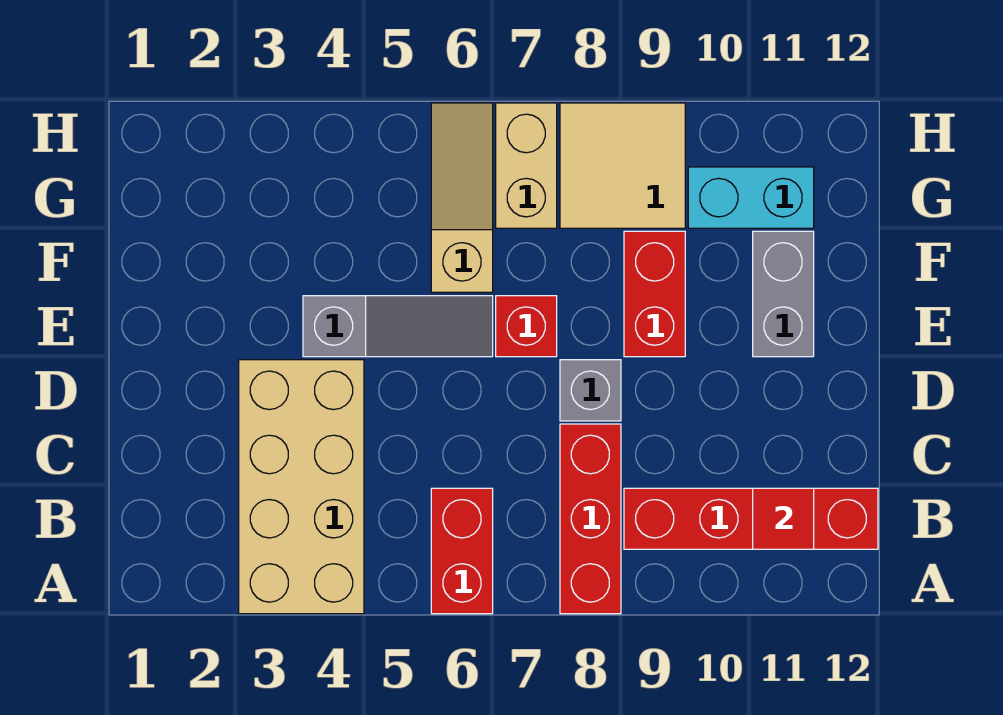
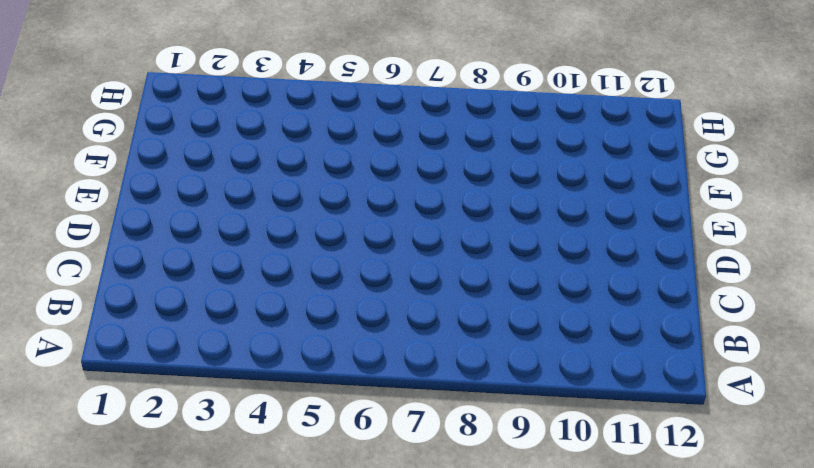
none -> tan brick A3:D4 level 1
none -> red brick A6:B6 level 1
none -> red brick A8:C8 level 1

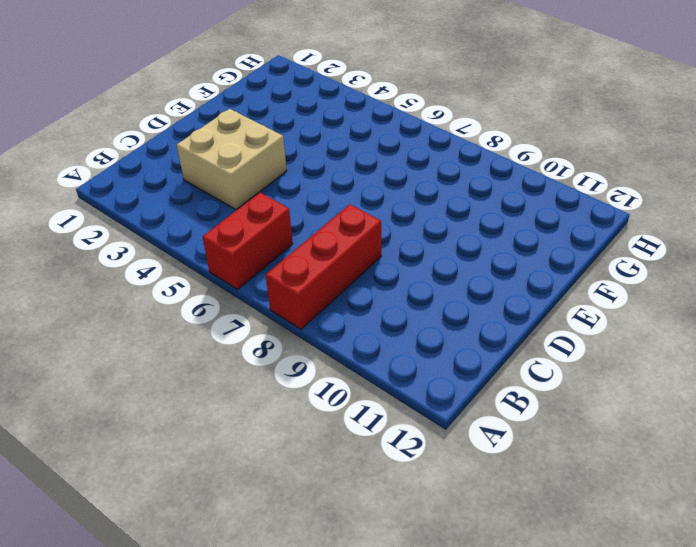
tan brick C3:D4 level 1 -> tan brick A3:D4 level 1
none -> red brick B9:B12 level 1
none -> grey brick D8 level 1
none -> grey slope E4:E6 level 1 top 4

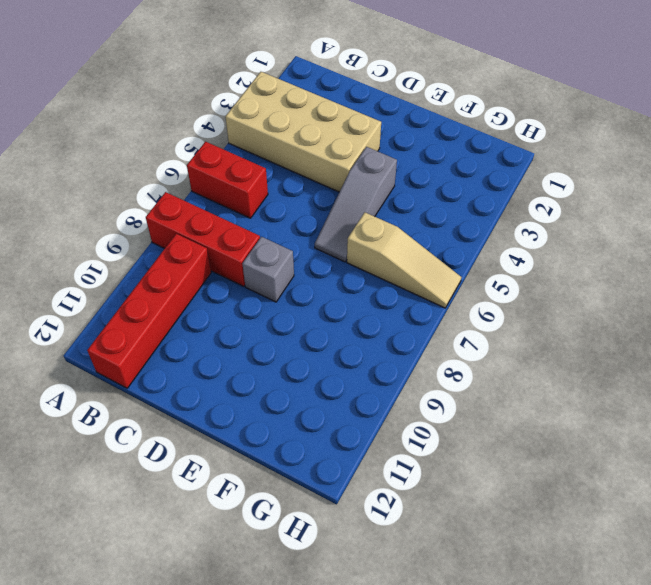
none -> red brick E7 level 1
none -> red brick E9:F9 level 1
none -> grey brick E11:F11 level 1

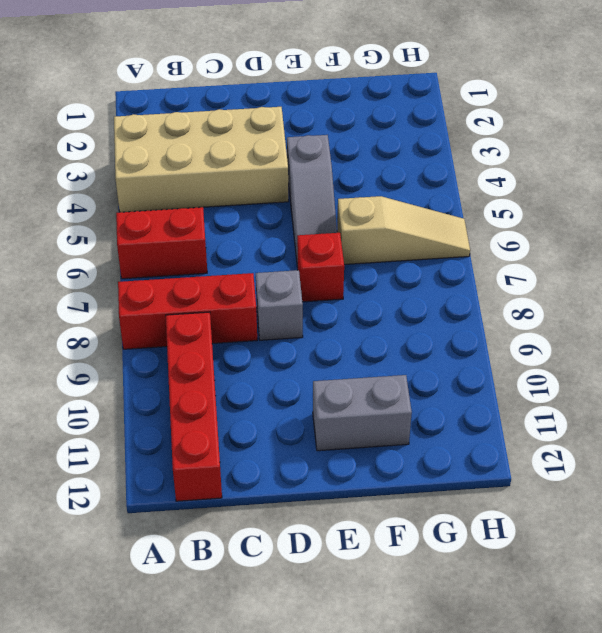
none -> red brick E9:F9 level 1
none -> tan brick G7:H7 level 1
none -> tan tile G8:H9 level 1

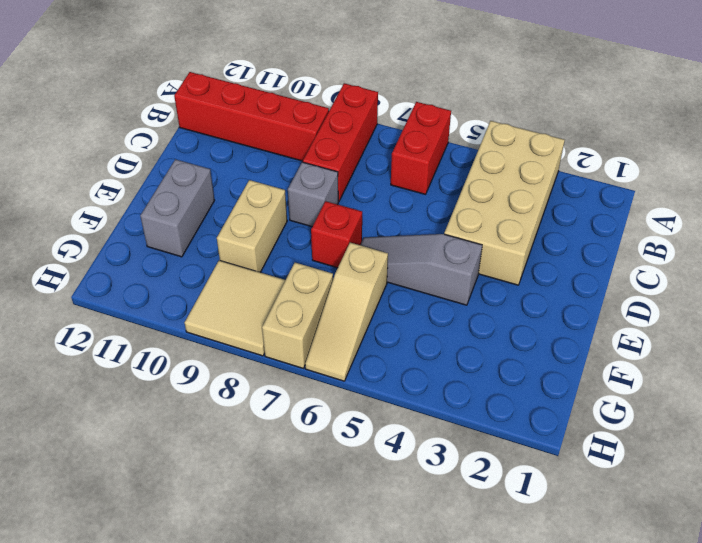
tan brick E9:F9 level 1 -> red brick E9:F9 level 1
none -> cyan brick G10:G11 level 1
none -> red tile B11 level 2

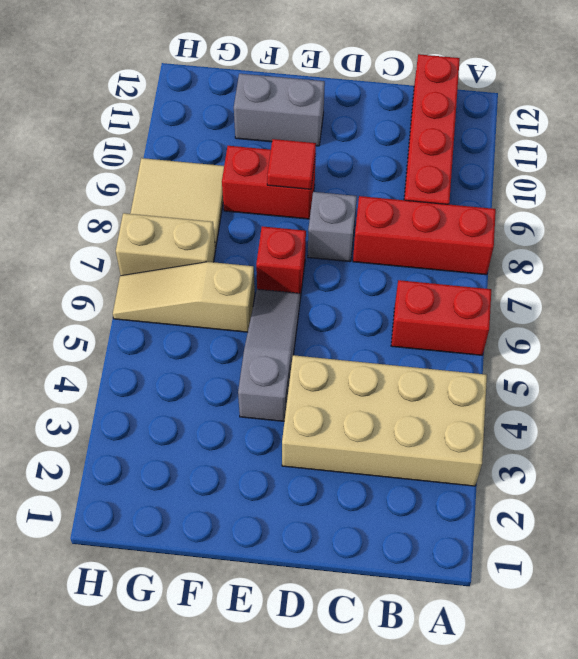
red tile E9 level 2 -> red tile B11 level 2
none -> cyan brick G10:G11 level 1

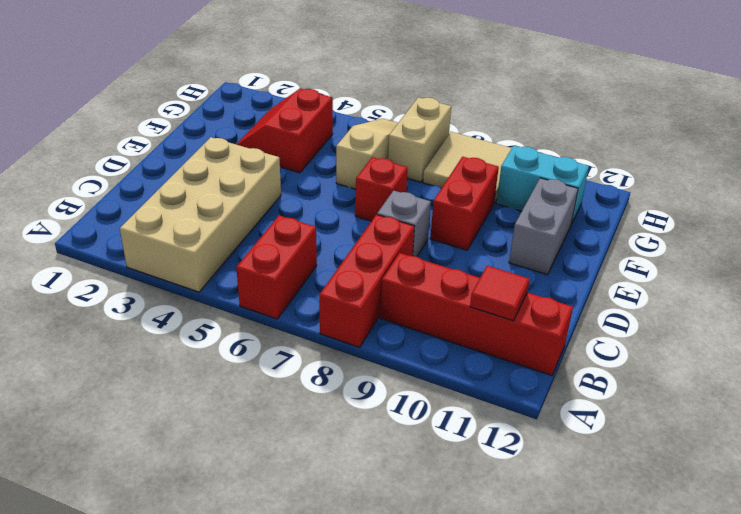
red slope F3:G4 level 1 top 4 -> none
none -> grey slope E4:E6 level 1 top 4

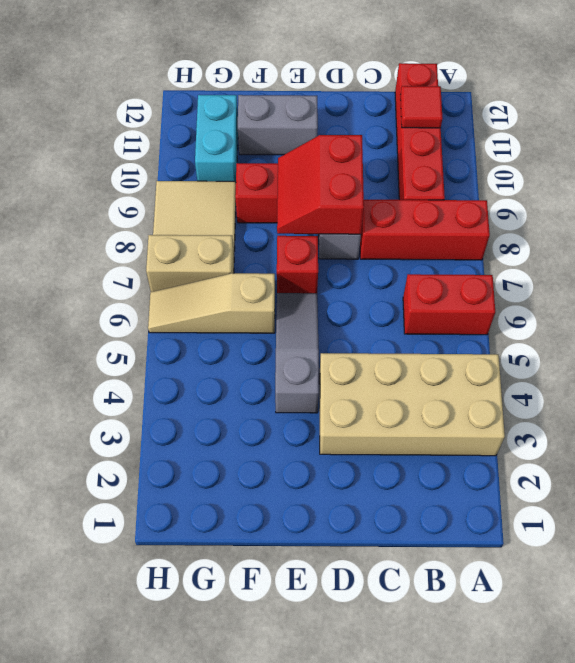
red slope D8:E9 level 2 top D -> none

